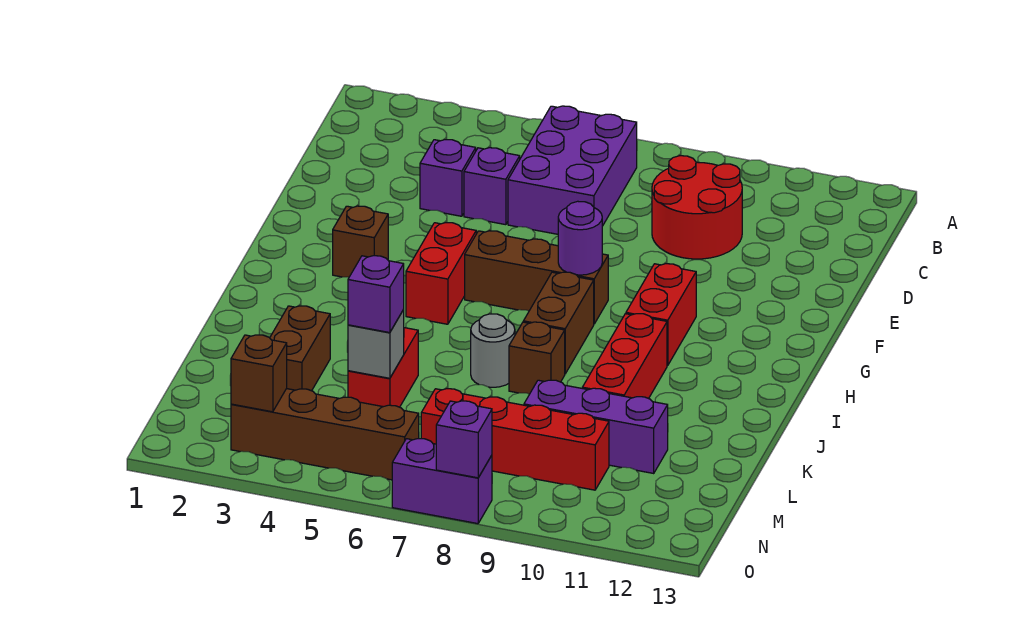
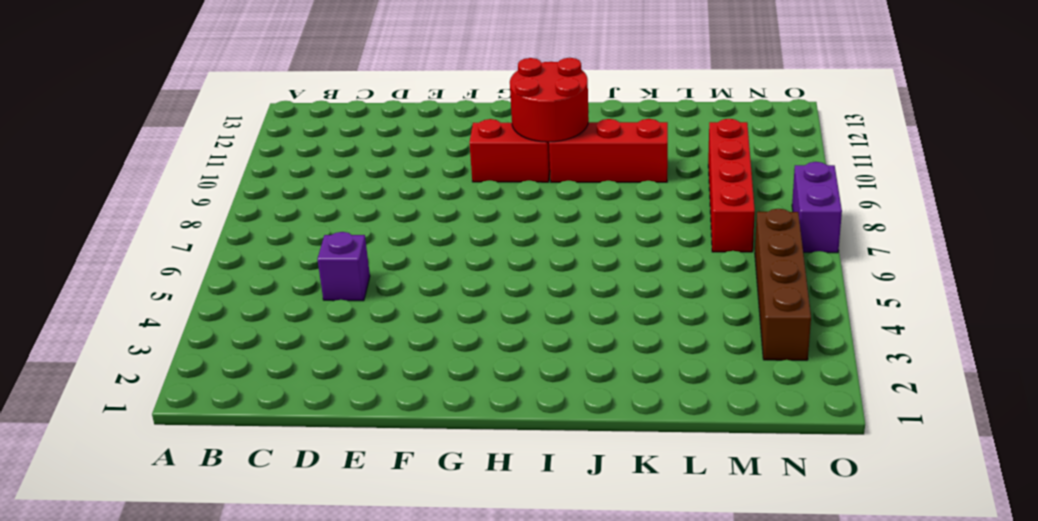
red round brick H10:I11 level 2 -> red round brick C9:D10 level 1
none -> purple brick B6:D7 level 1
none -> purple brick D4 level 1
none -> brown brick G3 level 1

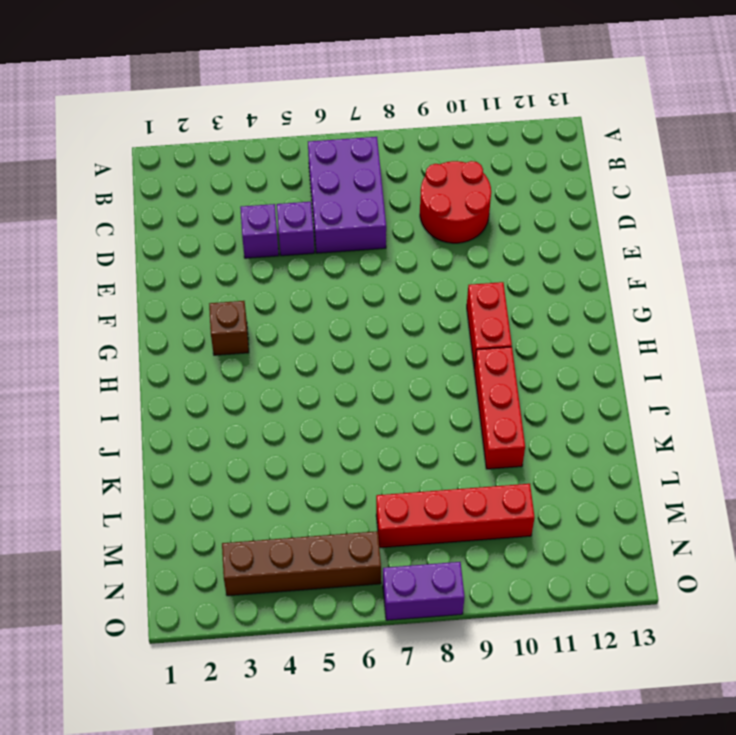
none -> red brick G5:H5 level 1
none -> brown brick G6:G8 level 1
none -> brown brick H8:I8 level 1

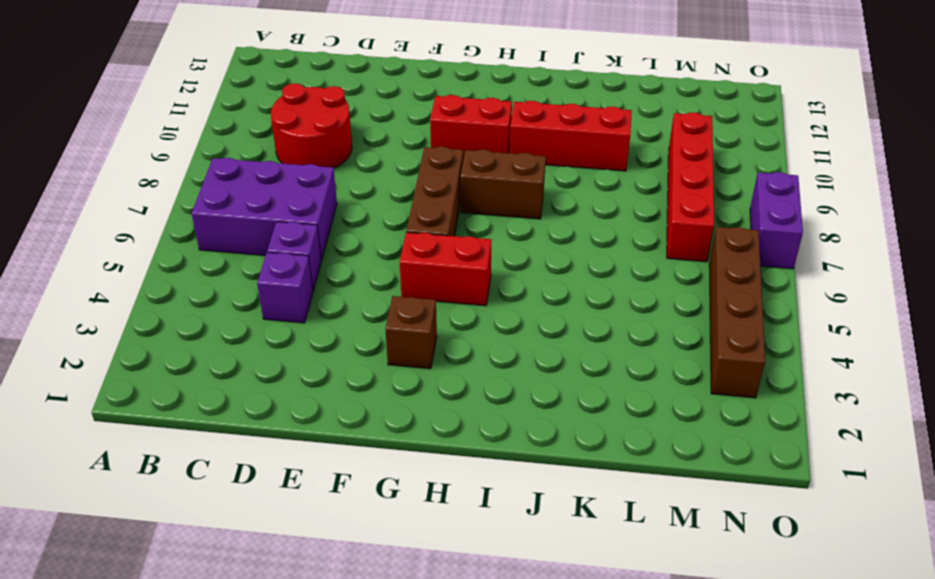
none -> grey round brick J7 level 1
none -> brown brick J8 level 1
none -> brown brick K3:L3 level 1

